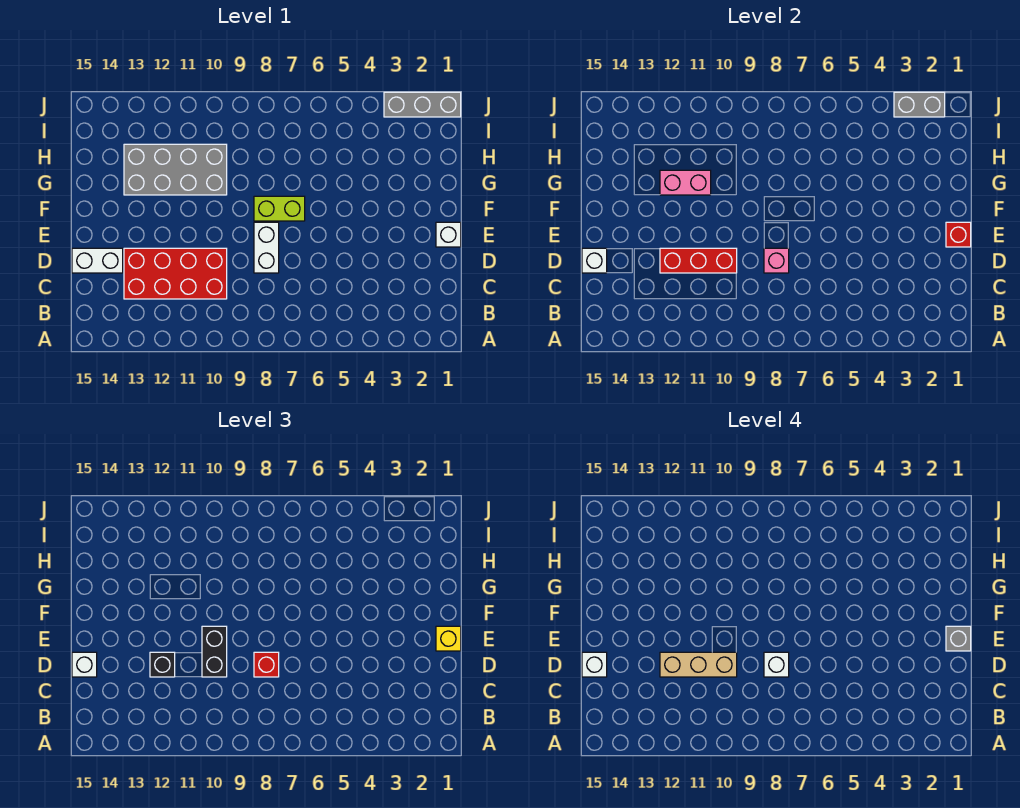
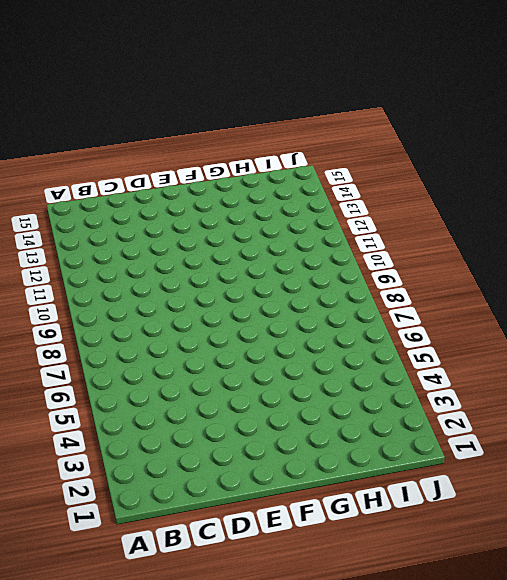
none -> red brick C10:D13 level 1
none -> white brick D8:E8 level 1
none -> white brick D14:D15 level 1

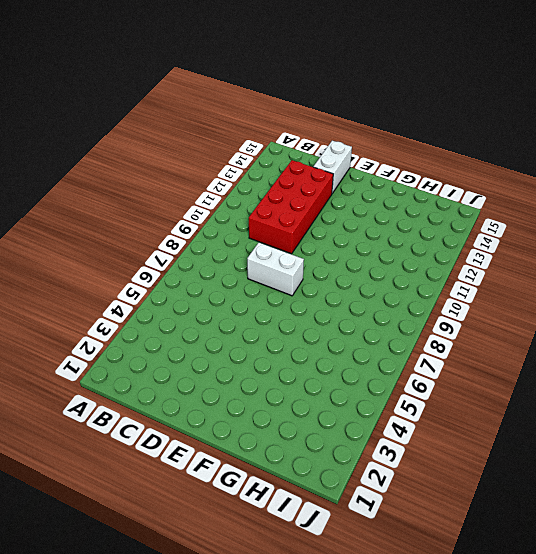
none -> white brick E1 level 1
none -> lime brick F7:F8 level 1
none -> grey brick G10:H13 level 1

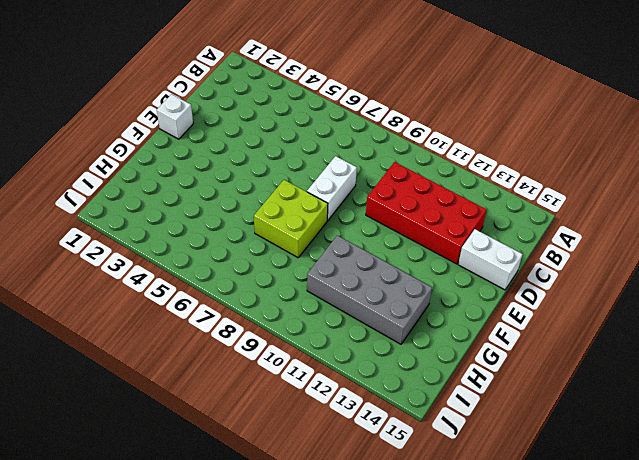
lime brick F7:G8 level 1 -> lime brick F7:F8 level 1
none -> grey brick J1:J3 level 1
none -> pink brick D8 level 2
none -> red brick D10:D12 level 2

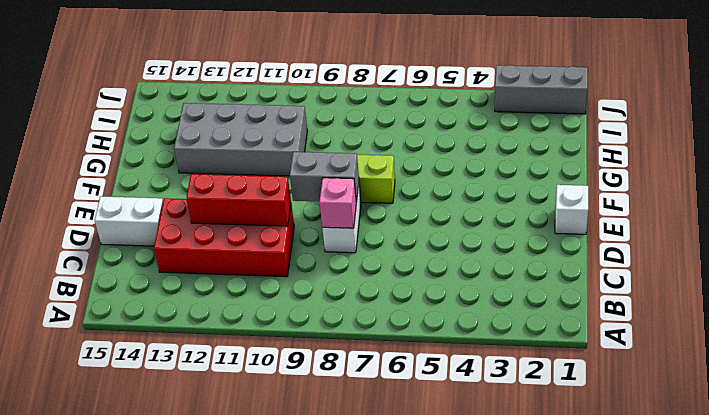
grey brick E8:E9 level 2 -> grey brick J2:J3 level 2
none -> white brick D15 level 2
none -> red brick E1 level 2
none -> pink brick G11:G12 level 2

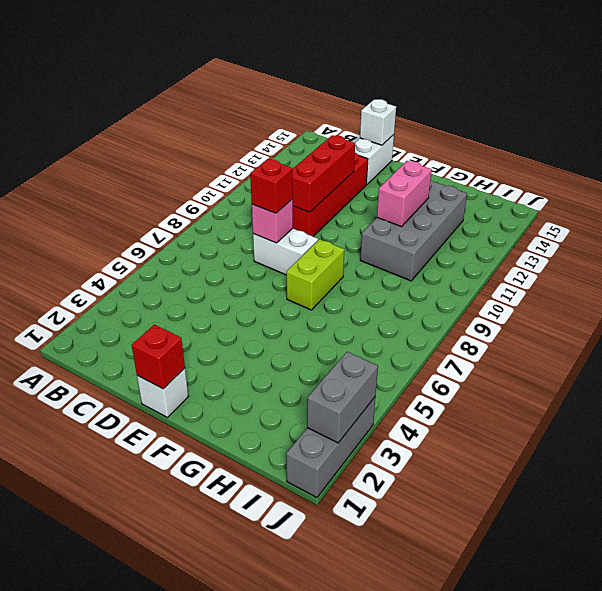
none -> black brick D10:E10 level 3
none -> black brick D12 level 3
none -> white brick D15 level 3

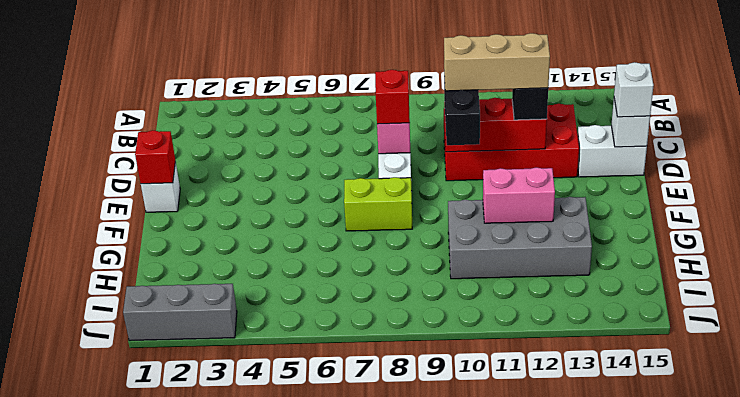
none -> grey brick J2:J3 level 2
none -> yellow brick E1 level 3
none -> white brick D8 level 4

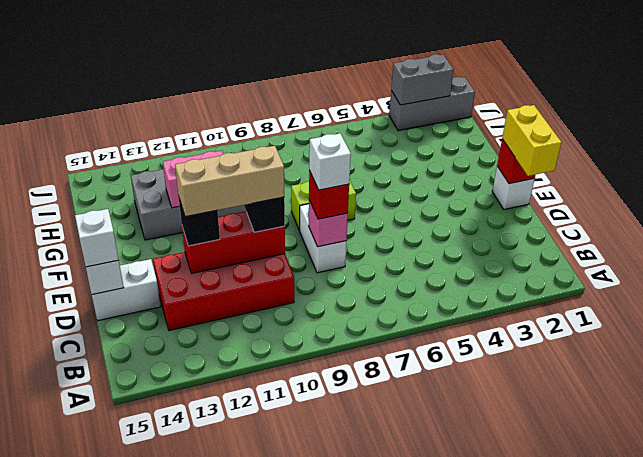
yellow brick D1:E1 level 3 -> yellow brick E1 level 3
none -> white brick D15 level 4
none -> grey brick E1 level 4

